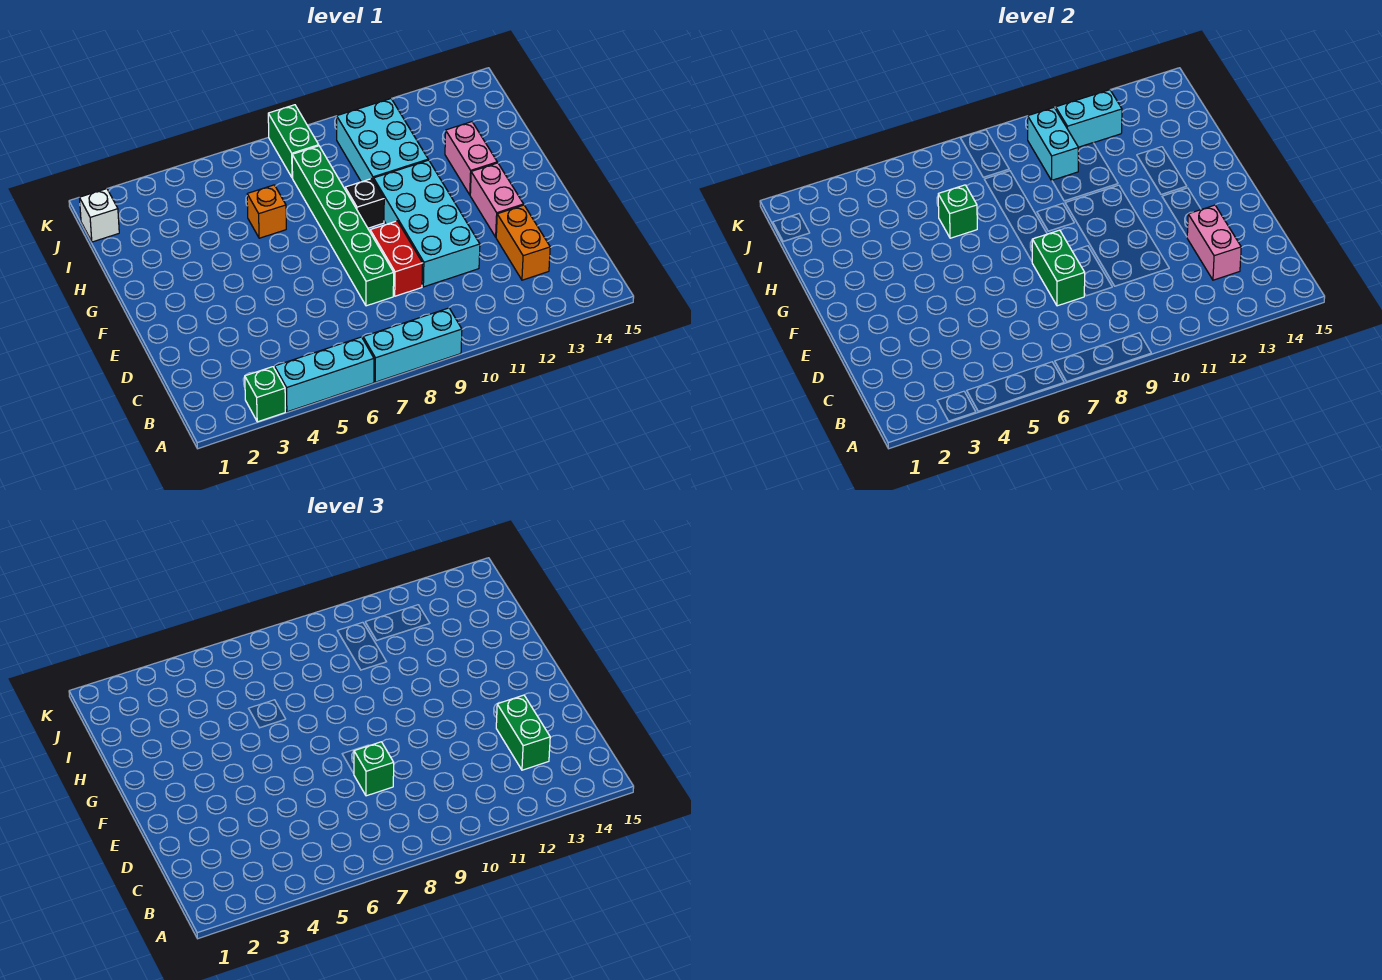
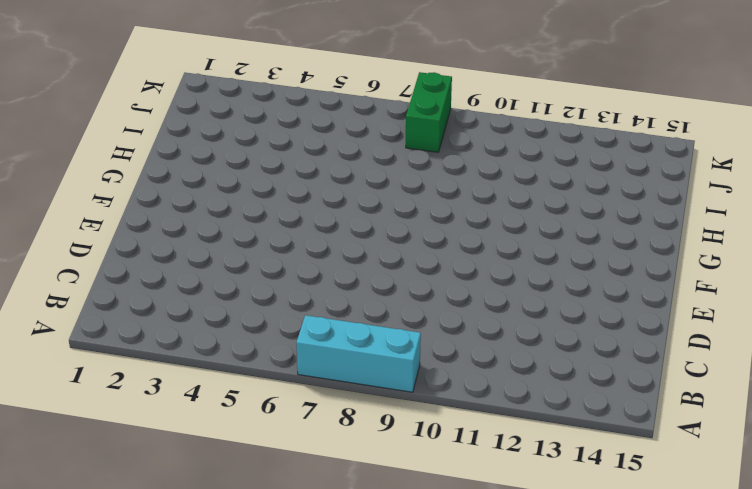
none -> green brick A3 level 1
none -> cyan brick A4:A6 level 1
none -> orange brick C13:D13 level 1

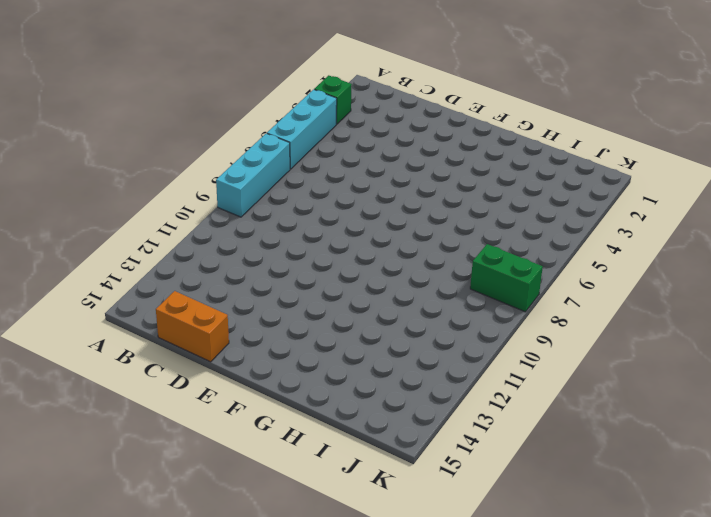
orange brick C15:D15 level 1 -> orange brick C13:D13 level 1
none -> green brick D8:I8 level 1
none -> red brick D9:E9 level 1
none -> cyan brick D10:G11 level 1

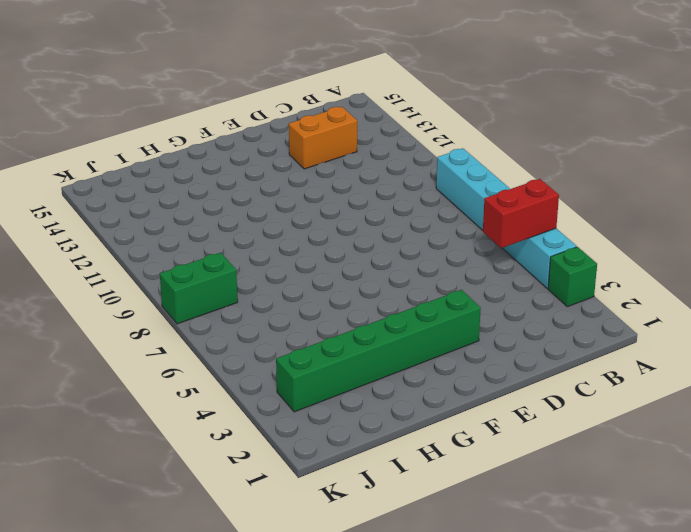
red brick A5:B5 level 2 -> red brick D9:E9 level 1
green brick E3:J3 level 1 -> green brick D8:I8 level 1
none -> cyan brick D10:G11 level 1
none -> pink brick E13:F13 level 1
none -> black brick G9 level 1

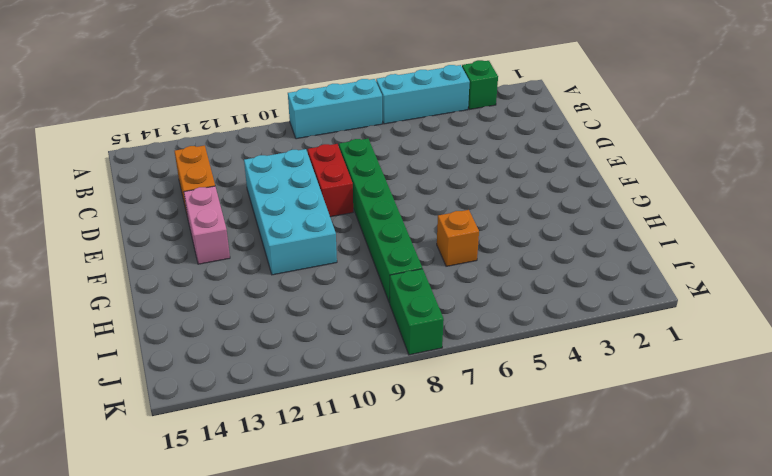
none -> black brick G9 level 1
none -> pink brick G13:H13 level 1
none -> cyan brick H10:J11 level 1

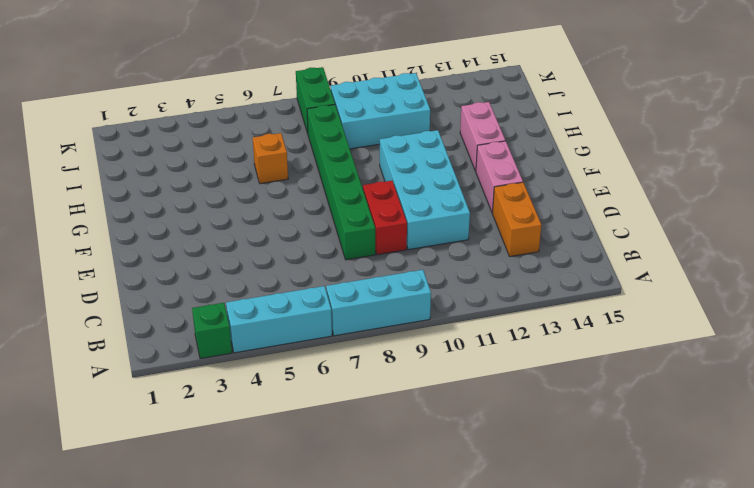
cyan brick I9:J11 level 1 -> cyan brick H10:J11 level 1
none -> black brick G9 level 1
none -> white brick J1 level 1
none -> pink brick C13:D13 level 2

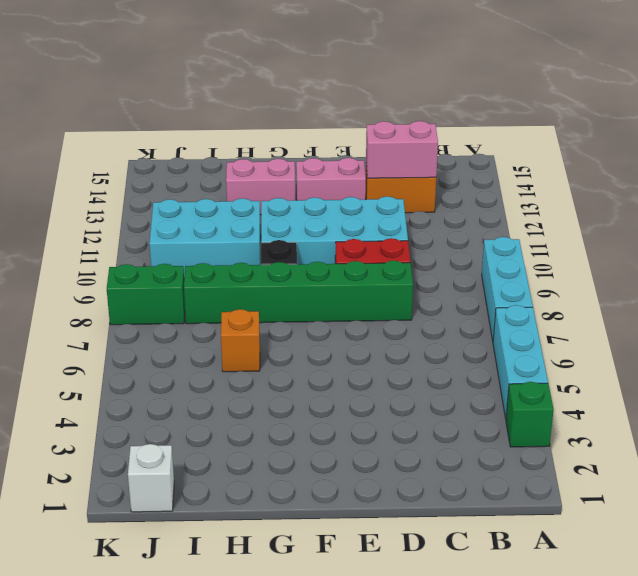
none -> green brick D8:E8 level 2
none -> green brick H6 level 2
none -> cyan brick I10:J10 level 2

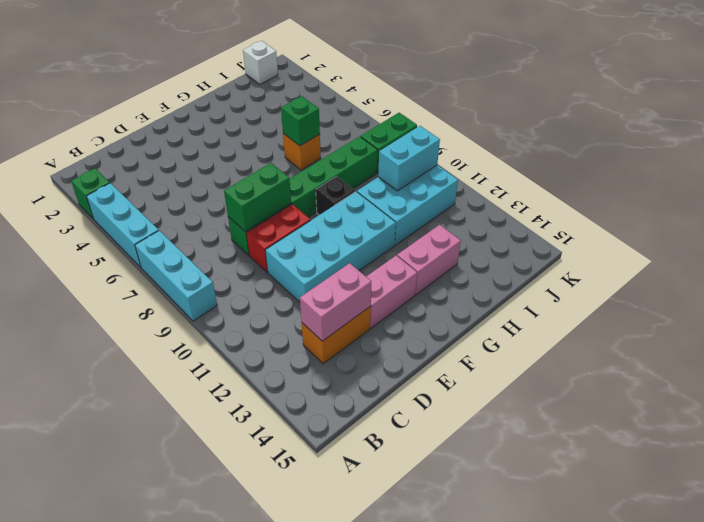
none -> cyan brick J11:J12 level 2
none -> green brick C13:D13 level 3
none -> green brick D8 level 3

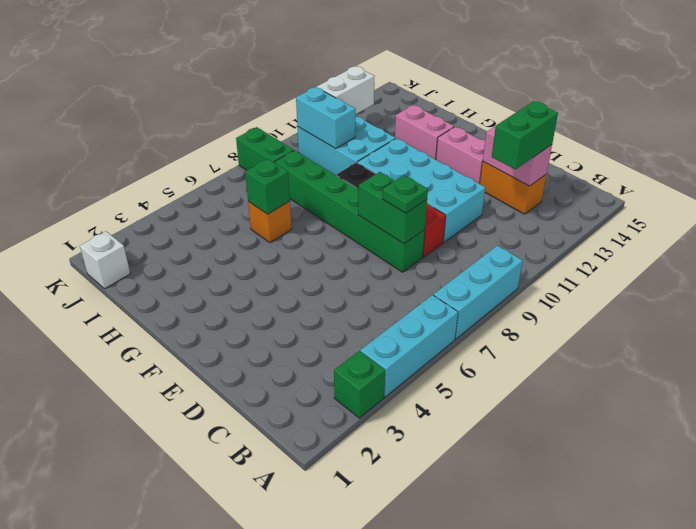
green brick C12:C13 level 3 -> green brick C13:D13 level 3
green plate D8 level 3 -> green brick D8 level 3
white brick J11:J12 level 2 -> cyan brick J11:J12 level 2

